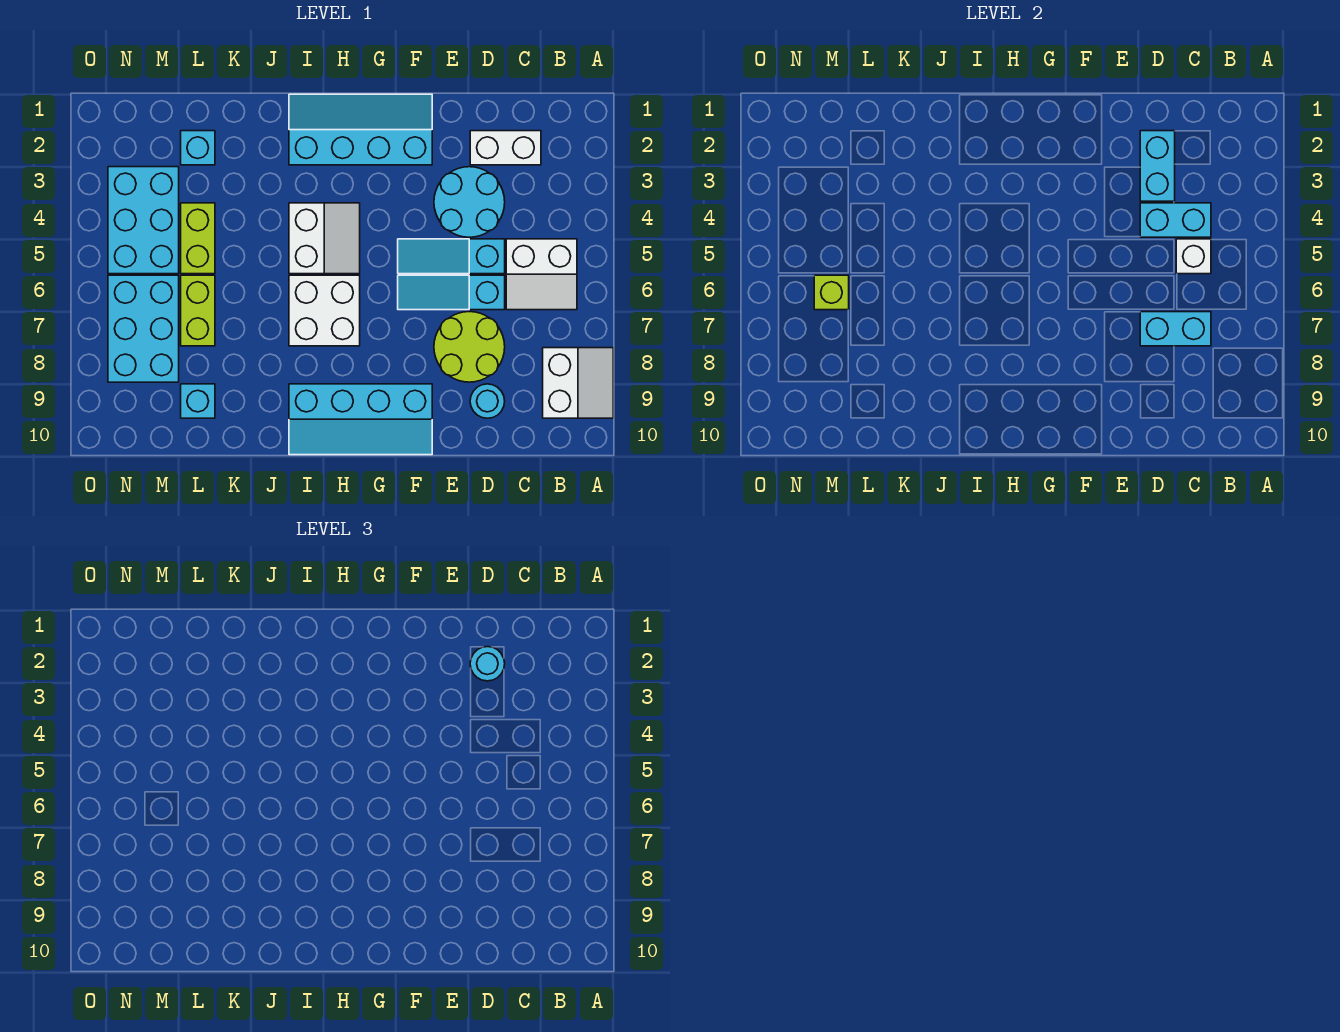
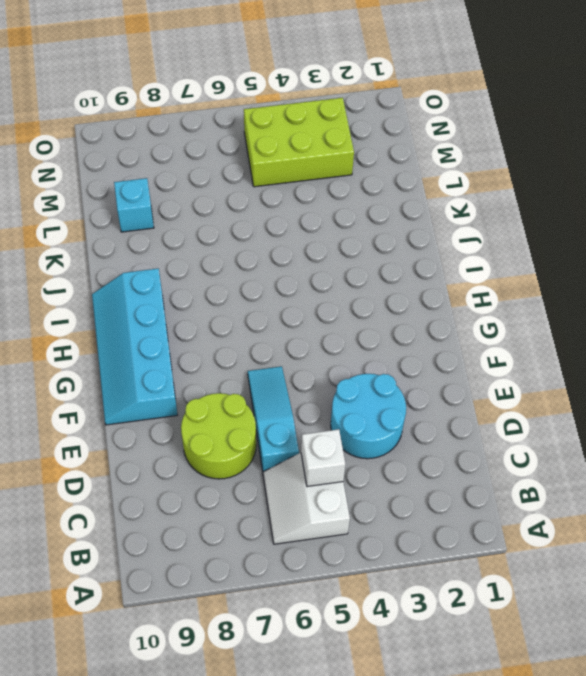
lime brick M3:N5 level 1 -> cyan brick M3:N5 level 1
none -> white slope A8:B9 level 1 top B
none -> white brick C2:D2 level 1
none -> cyan slope D5:F5 level 1 top D

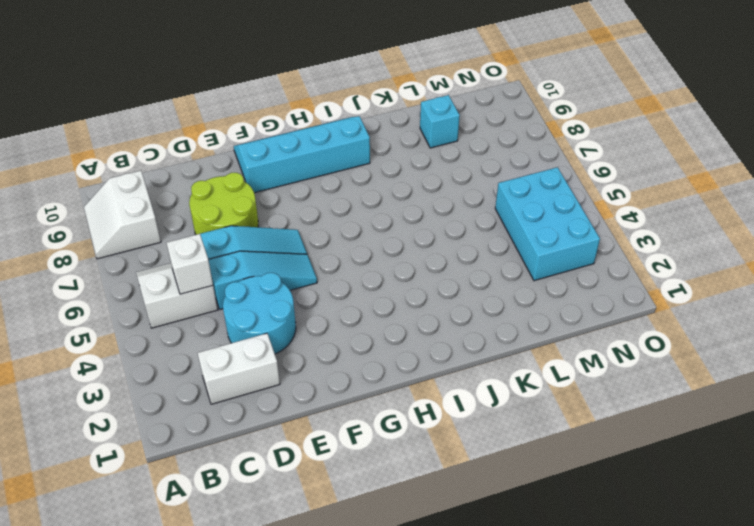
none -> cyan round brick D9 level 1
none -> cyan slope F1:I2 level 1 top 2
none -> white slope H4:I5 level 1 top I

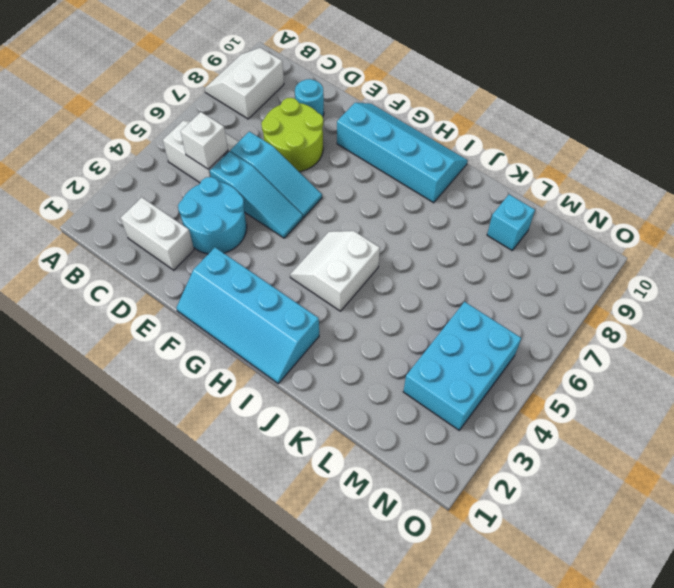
none -> white brick H6:I7 level 1
none -> cyan brick L2 level 1
none -> lime brick L4:L5 level 1

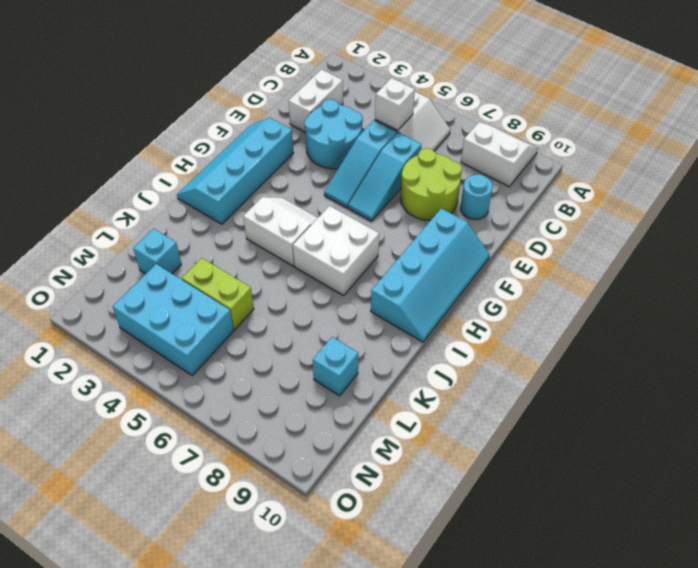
none -> lime brick L6:L7 level 1
none -> cyan brick M6:N8 level 1
none -> cyan brick C4:D4 level 2

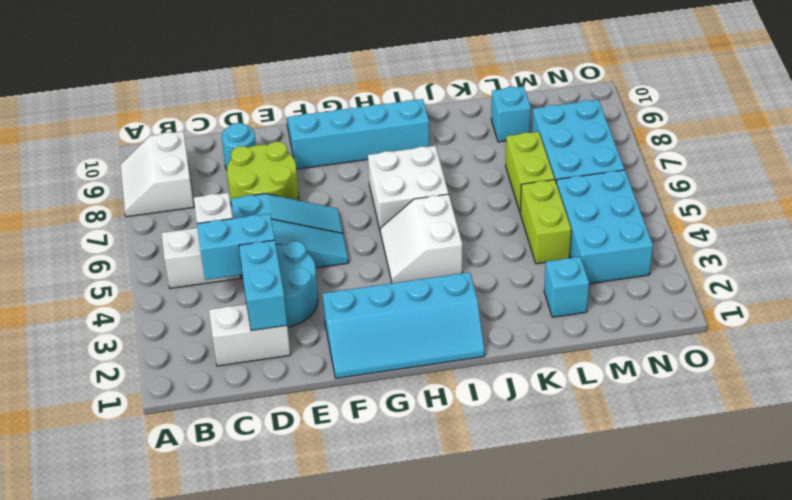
none -> cyan brick C7:D7 level 2
none -> lime brick M6 level 2
none -> cyan round brick D2 level 3

